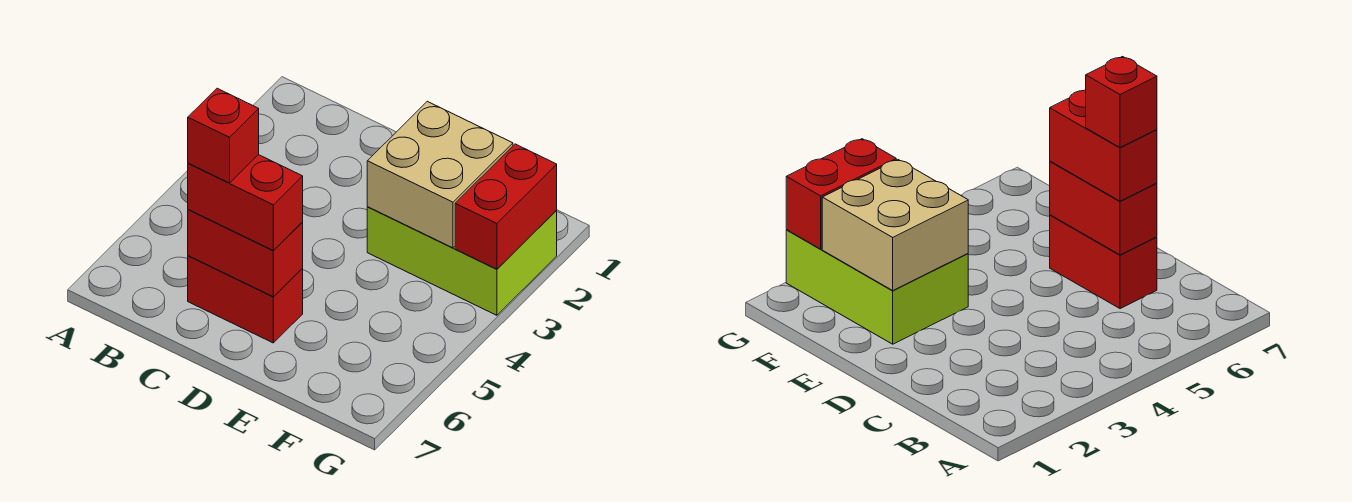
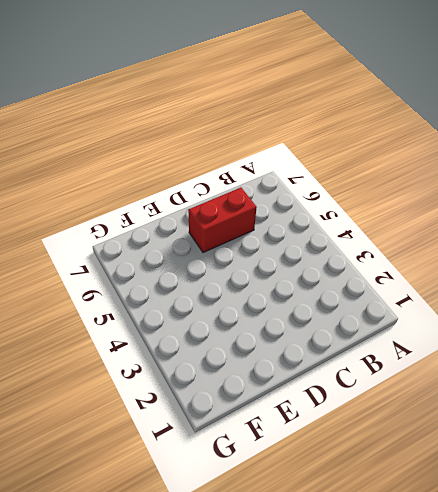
none -> lime brick E2:G3 level 1
none -> red brick C6:D6 level 2

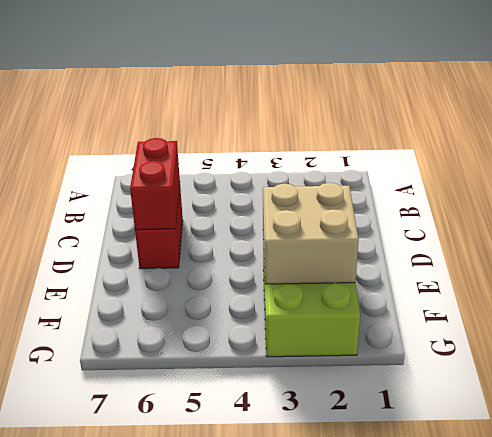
none -> red brick G2:G3 level 2
none -> red brick C6:D6 level 3

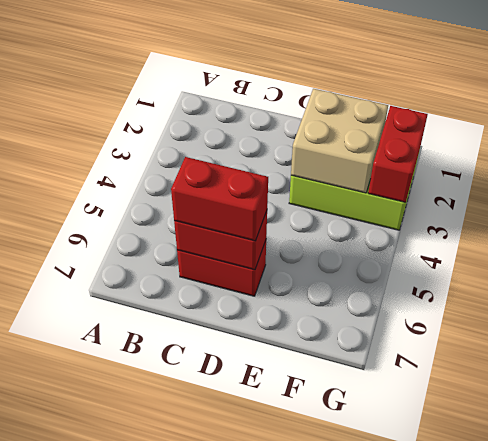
none -> red brick C6 level 4

